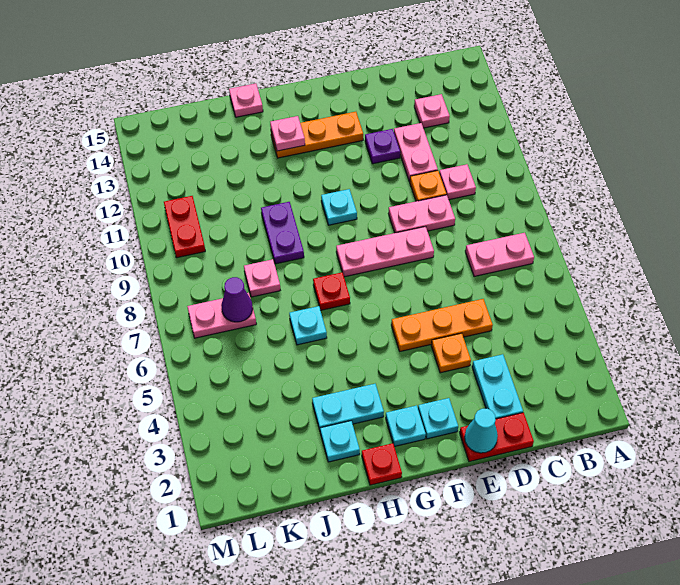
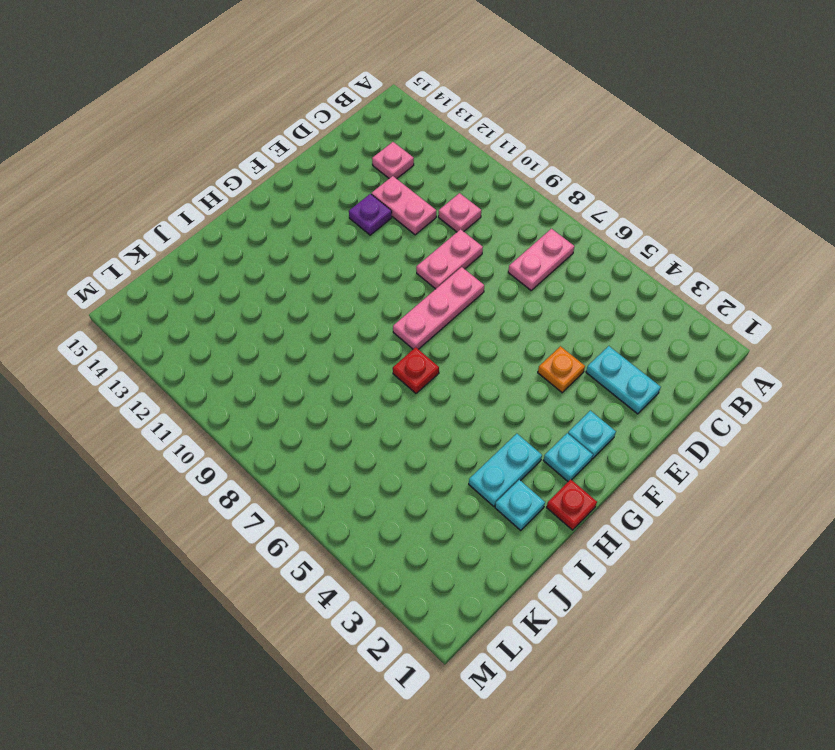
none -> red plate D1:E1 level 1
none -> orange plate D5:F5 level 1
none -> orange plate D10 level 1

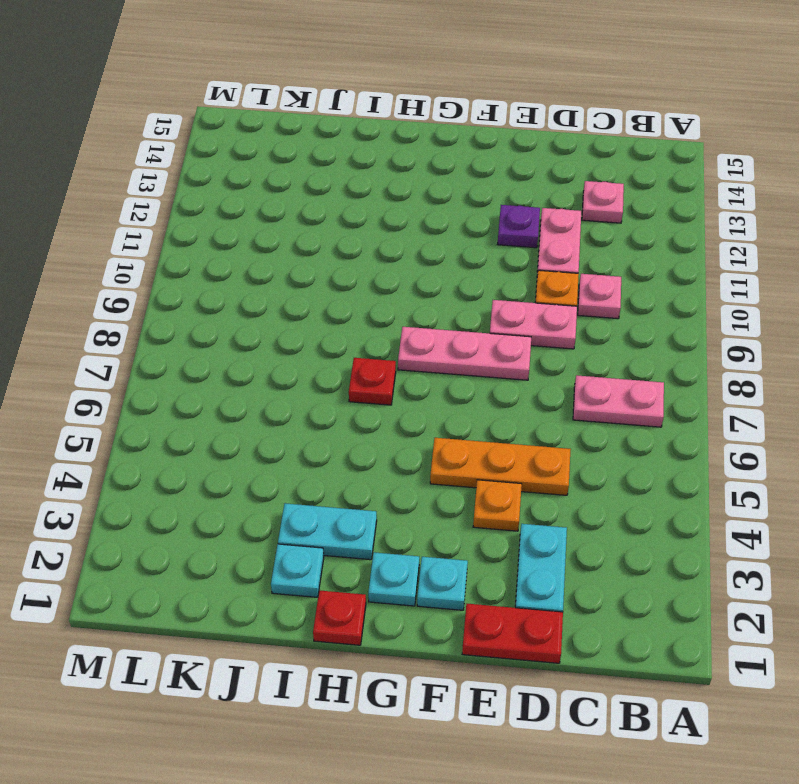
none -> orange plate F13:H13 level 1
none -> cyan plate G10 level 1
none -> cyan plate I6 level 1

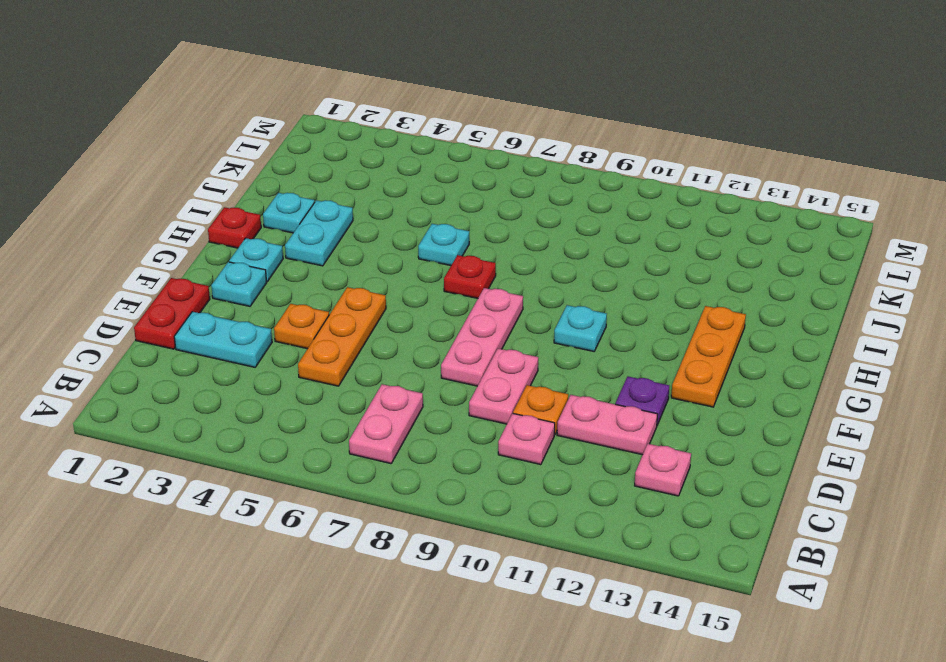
none -> purple plate I9:I10 level 1
none -> pink plate I15 level 1
none -> pink plate J8 level 1

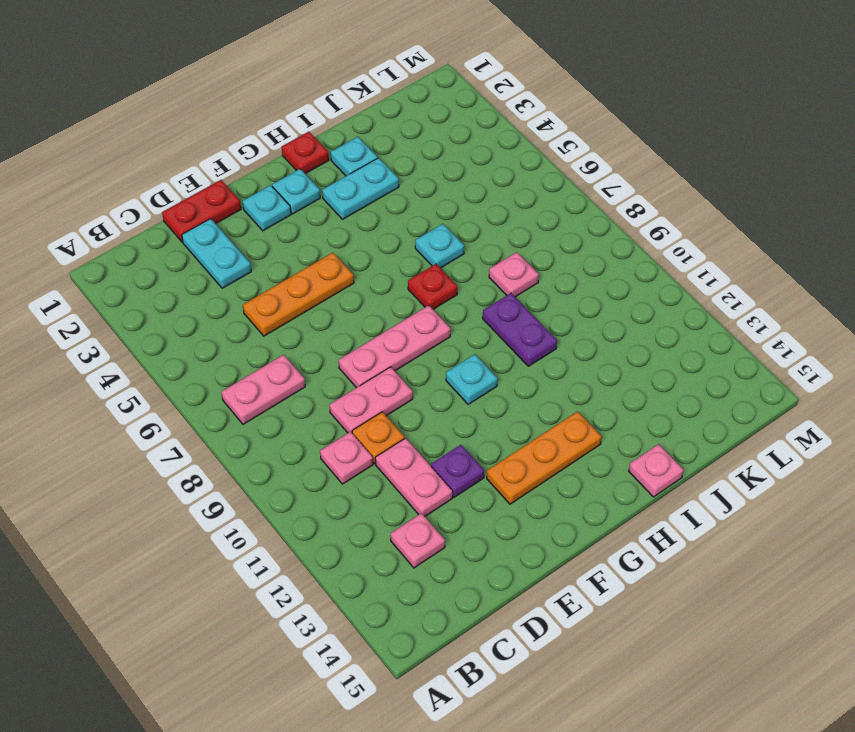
none -> orange plate E4 level 1
none -> pink plate K7:L7 level 1
none -> red plate L10:L11 level 1

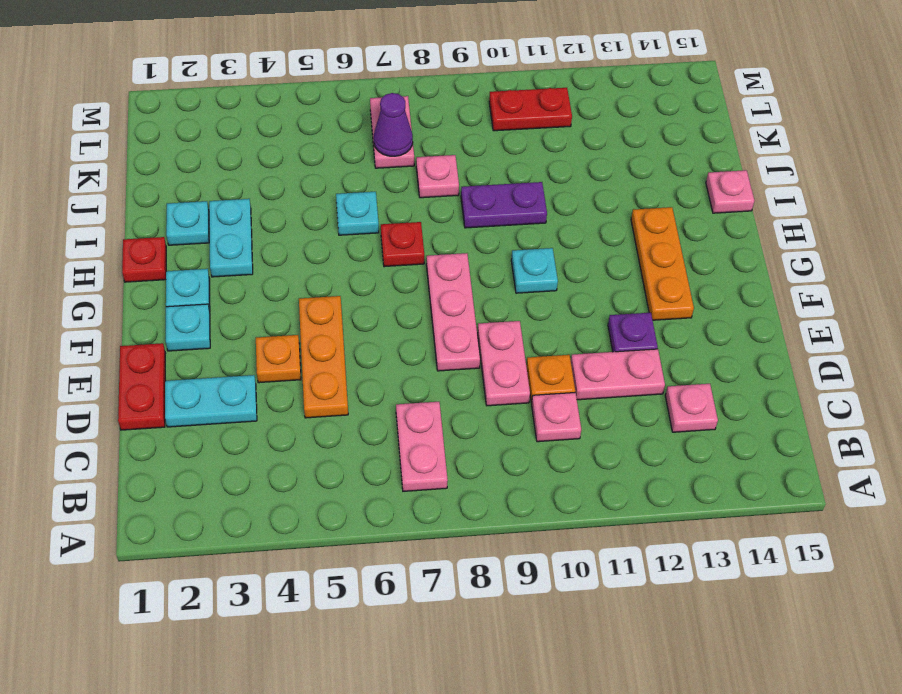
none -> cyan cone E1 level 2
none -> pink plate H13 level 2

